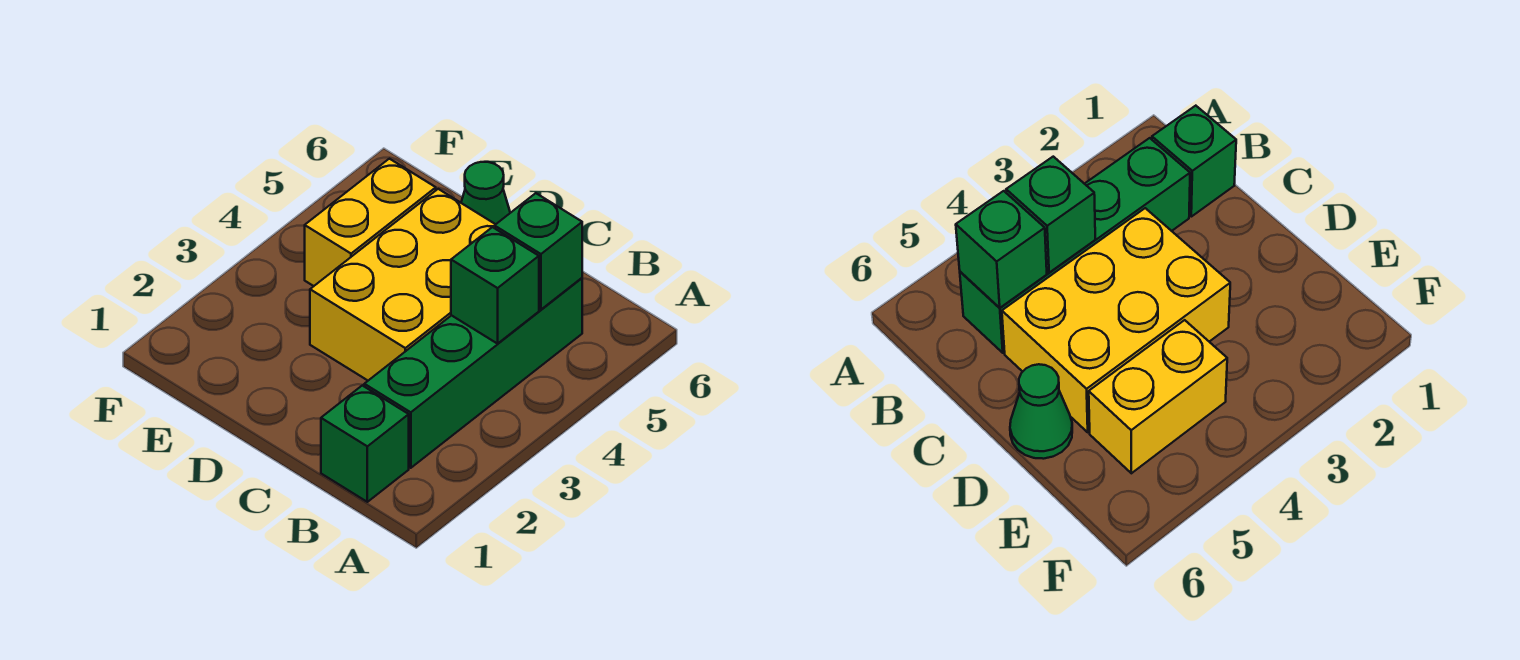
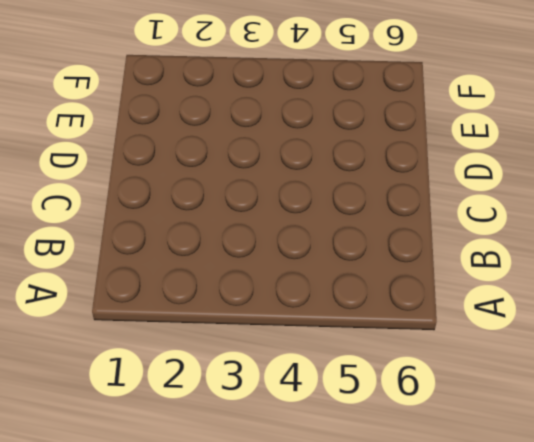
none -> green brick B1 level 1
none -> green brick B2:B5 level 1

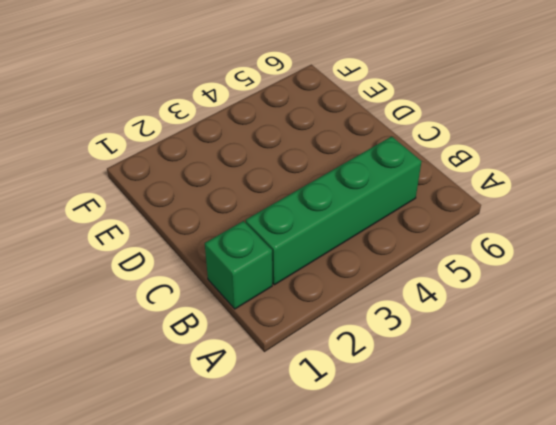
none -> yellow brick C3:D5 level 1
none -> green cone D6 level 1

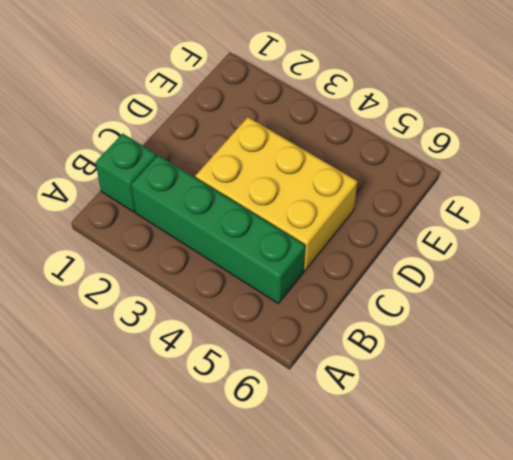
none -> green cone D6 level 1
none -> yellow brick E4:E5 level 1

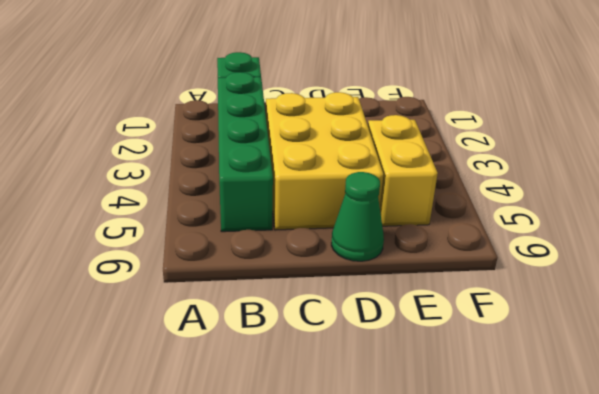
none -> green brick B4 level 2
none -> green brick B5 level 2

